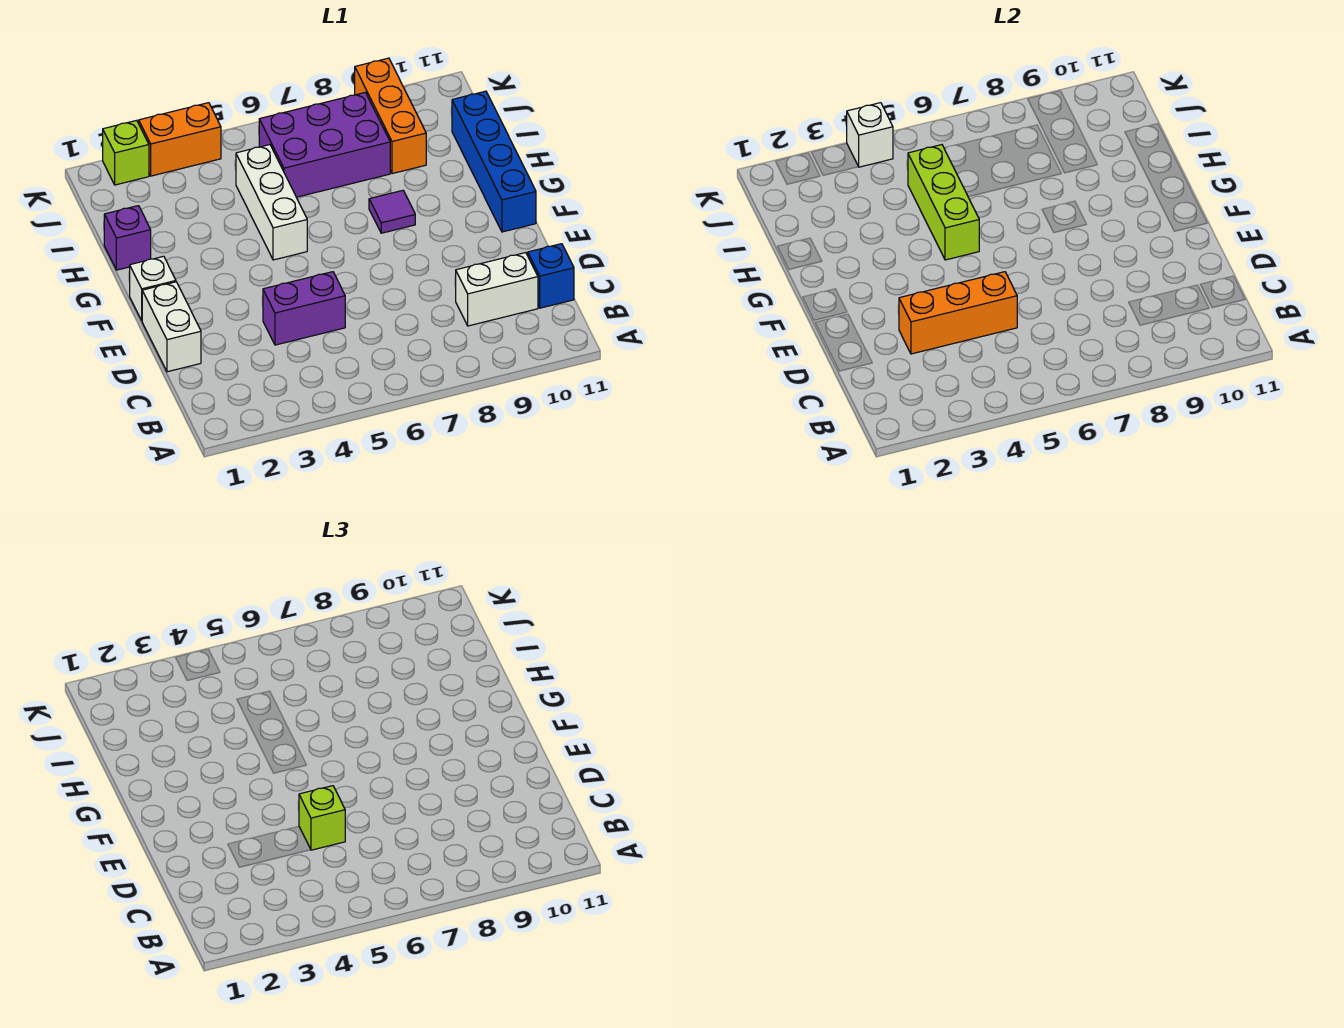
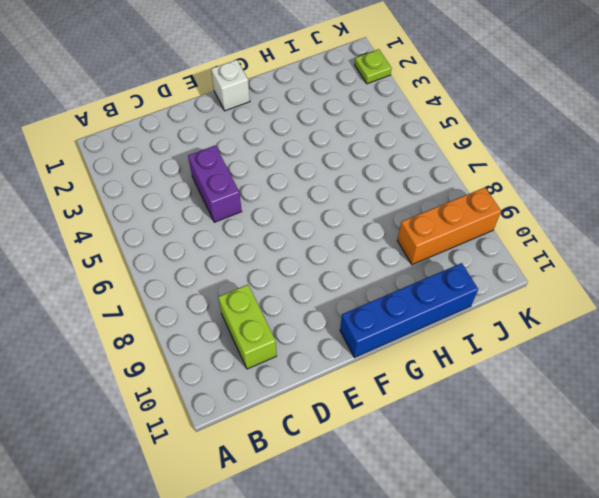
lime brick C9:C10 level 1 -> white brick C9:C10 level 1
lime plate K2 level 1 -> lime brick K2 level 1
none -> blue brick C11 level 1
none -> white brick D1:E1 level 1
none -> white brick G5:I5 level 1

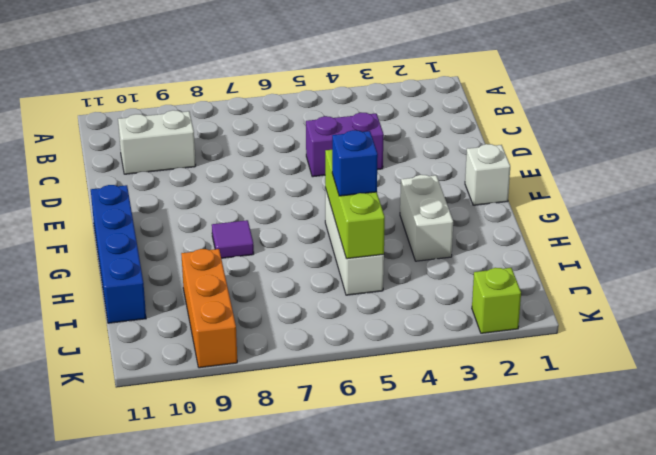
white brick G3:H3 level 1 -> white brick D1:E1 level 1
blue brick H5 level 3 -> blue brick C11 level 1
none -> purple brick H1 level 1
none -> purple brick I6:J8 level 1
none -> orange brick K3:K4 level 1

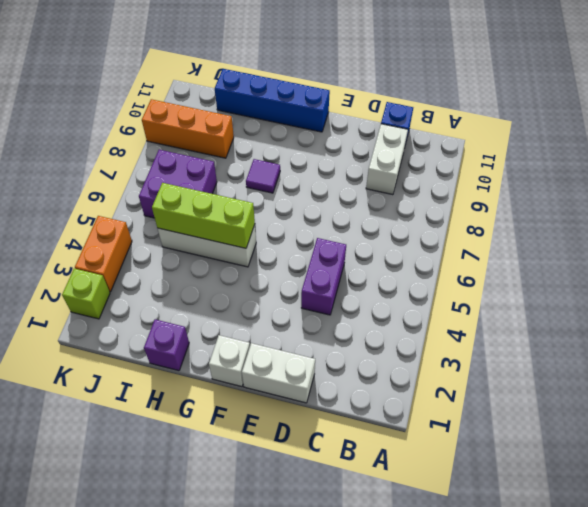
purple brick I6:J7 level 1 -> purple brick I6:J8 level 1
none -> orange brick D3:D5 level 2
none -> white brick K4 level 2
none -> lime brick D5 level 3

